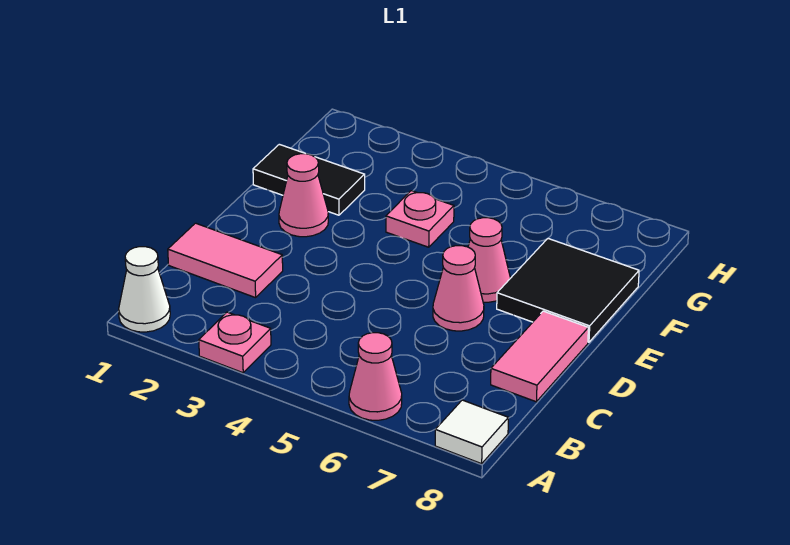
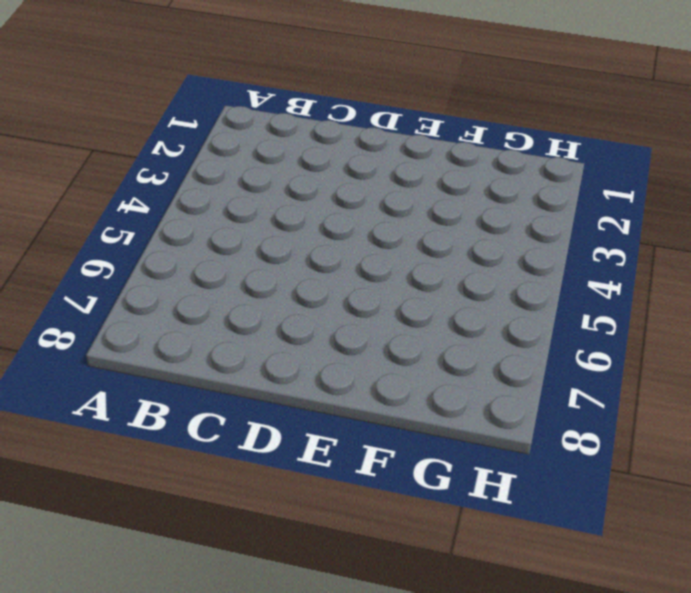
none -> white cone A1 level 1
none -> pink plate A3 level 1
none -> pink cone A6 level 1

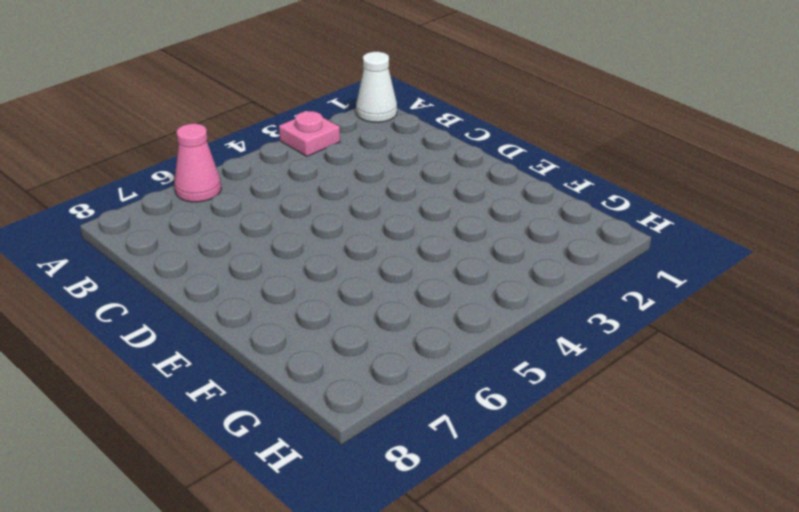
none -> white tile A8 level 1
none -> pink tile C1:C2 level 1
none -> pink tile C8:D8 level 1

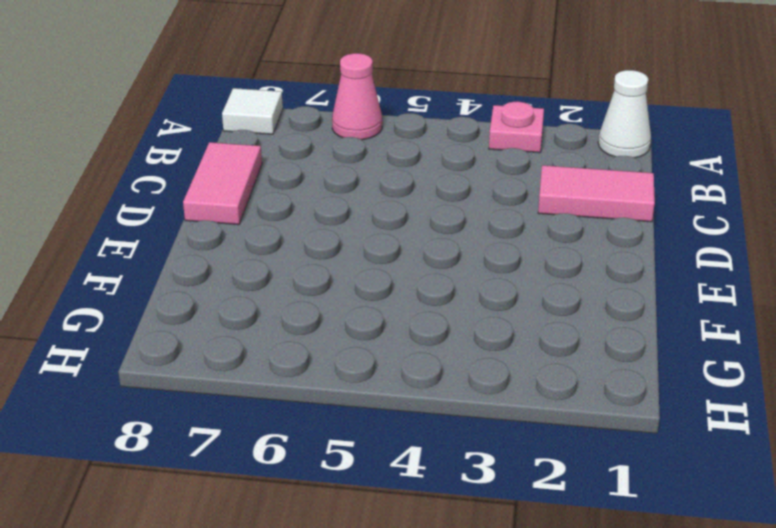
none -> pink cone D6 level 1
none -> pink cone E2 level 1
none -> pink cone E6 level 1

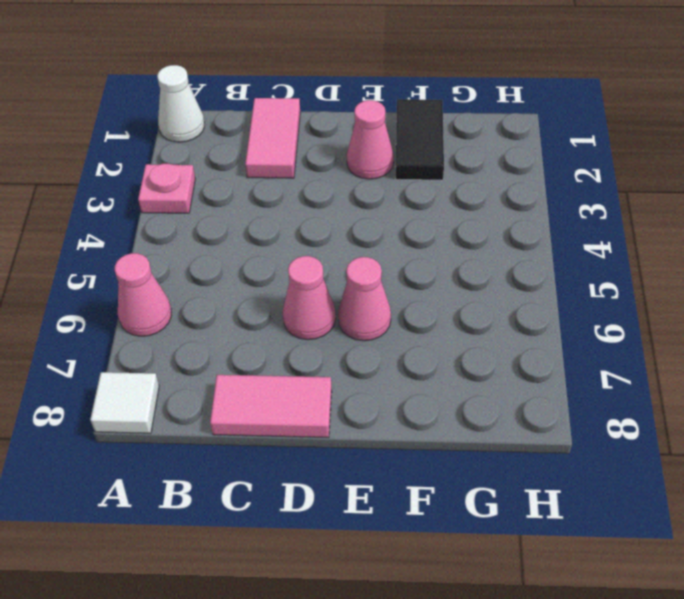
none -> black tile E7:F8 level 1
none -> pink plate F4 level 1

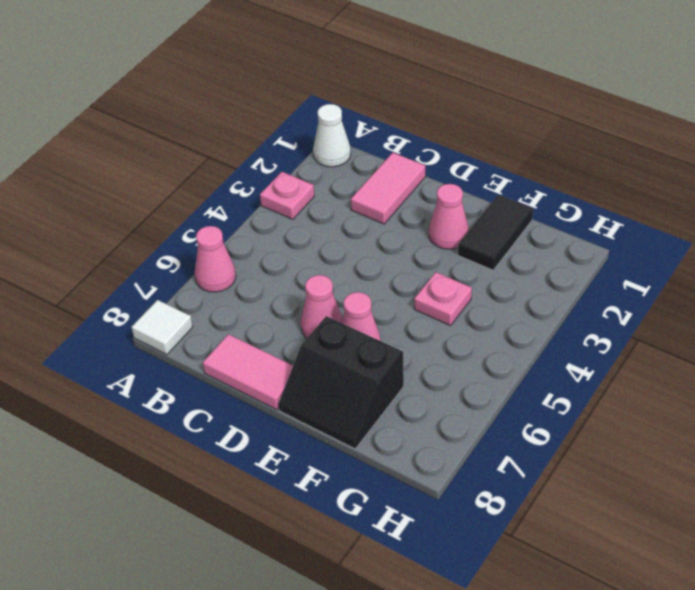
black slope E7:F8 level 1 top 7 -> black tile E7:F8 level 1

